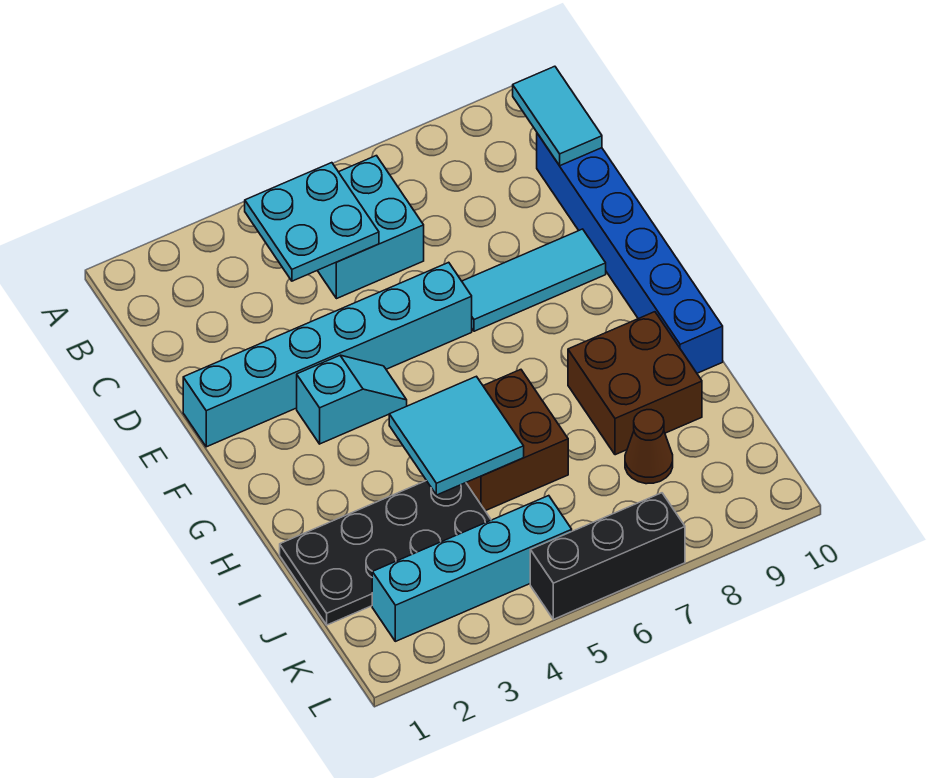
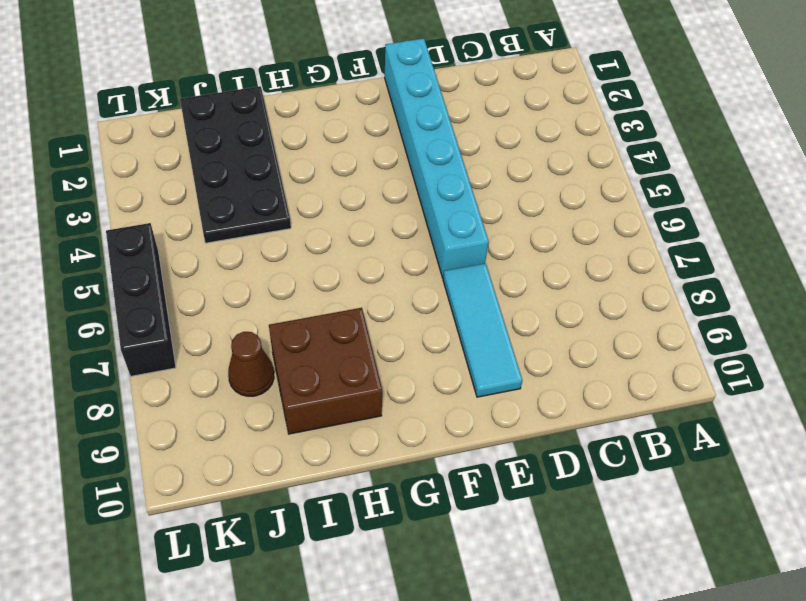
none -> cyan brick B5:C6 level 1
none -> blue brick C10:H10 level 1
none -> cyan slope F3:F4 level 1 top 3

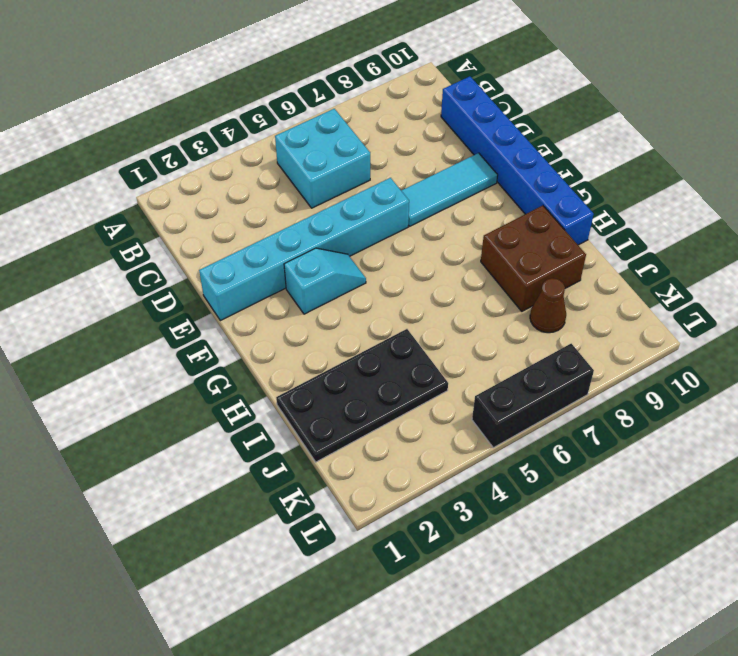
none -> brown brick H5:I6 level 1
none -> cyan brick K2:K5 level 1
none -> cyan plate B4:C5 level 2

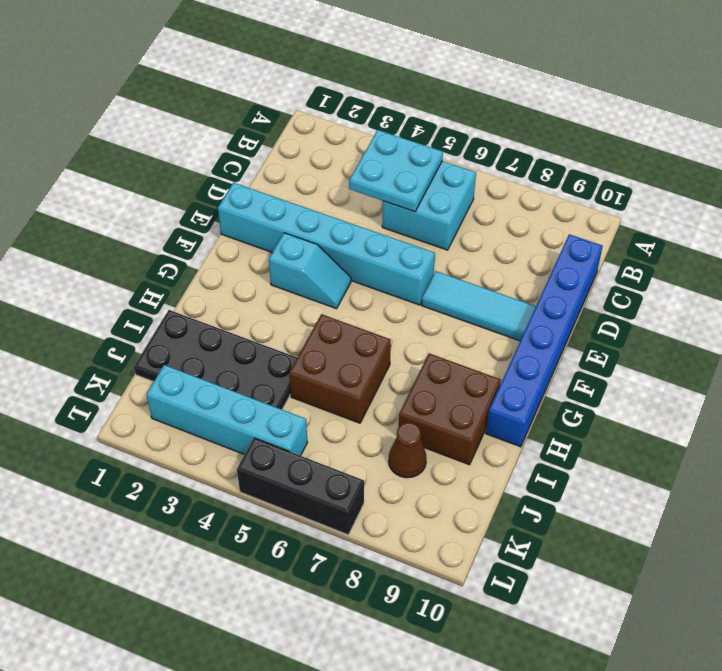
none -> cyan tile B10:C10 level 2
none -> cyan tile H4:I5 level 2

